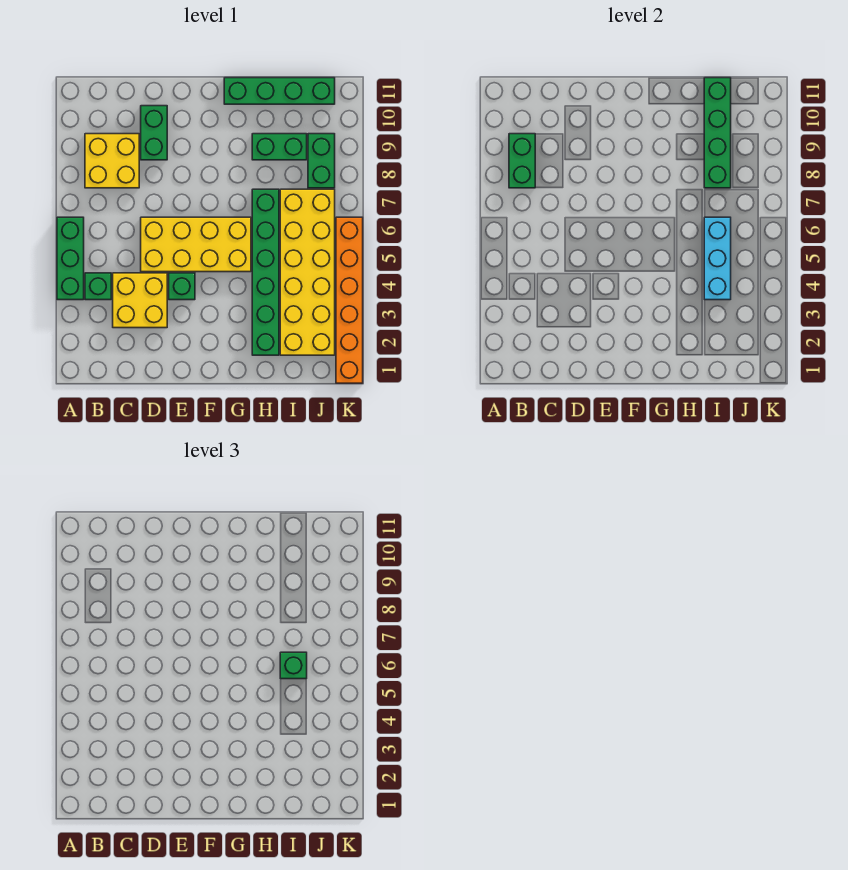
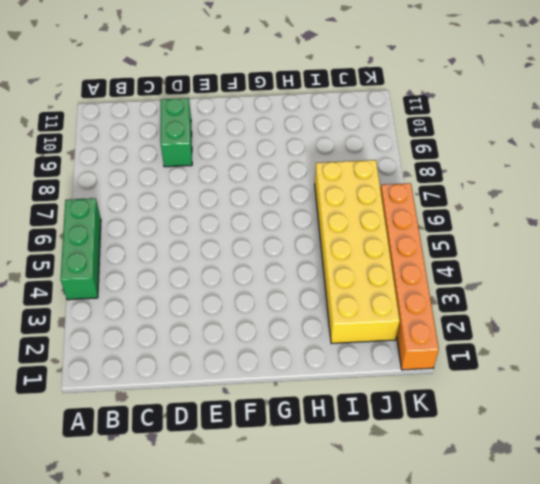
none -> green brick B4 level 1
none -> yellow brick B8:C9 level 1
none -> yellow brick C3:D4 level 1

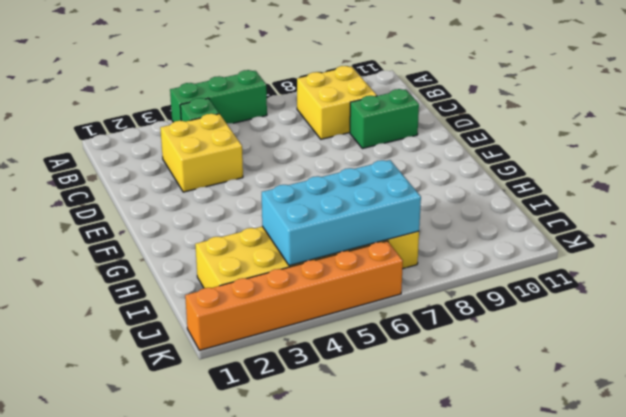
cyan brick I4:J7 level 2 -> cyan brick I4:I6 level 2
none -> yellow brick D5:G6 level 1
none -> green brick E4 level 1
none -> green brick G11:J11 level 1

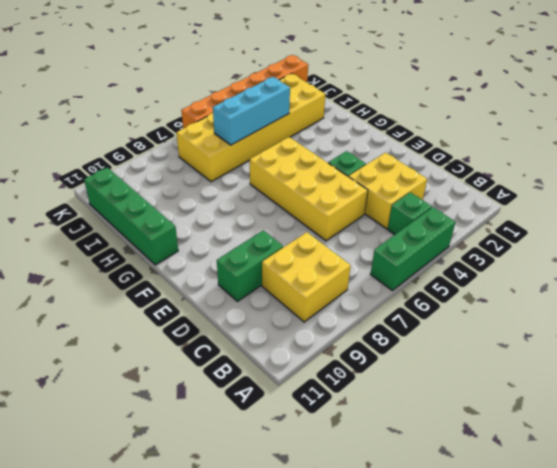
none -> green brick H2:H7 level 1
none -> green brick H9:I9 level 1
none -> green brick J8:J9 level 1

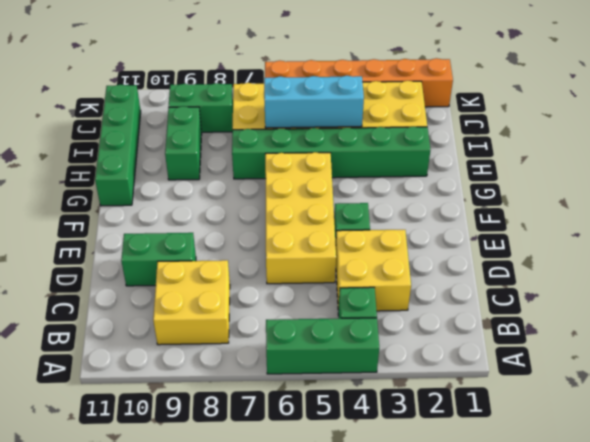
none -> green brick B8:B9 level 2
none -> green brick I8:I11 level 2
none -> green brick I6 level 3

